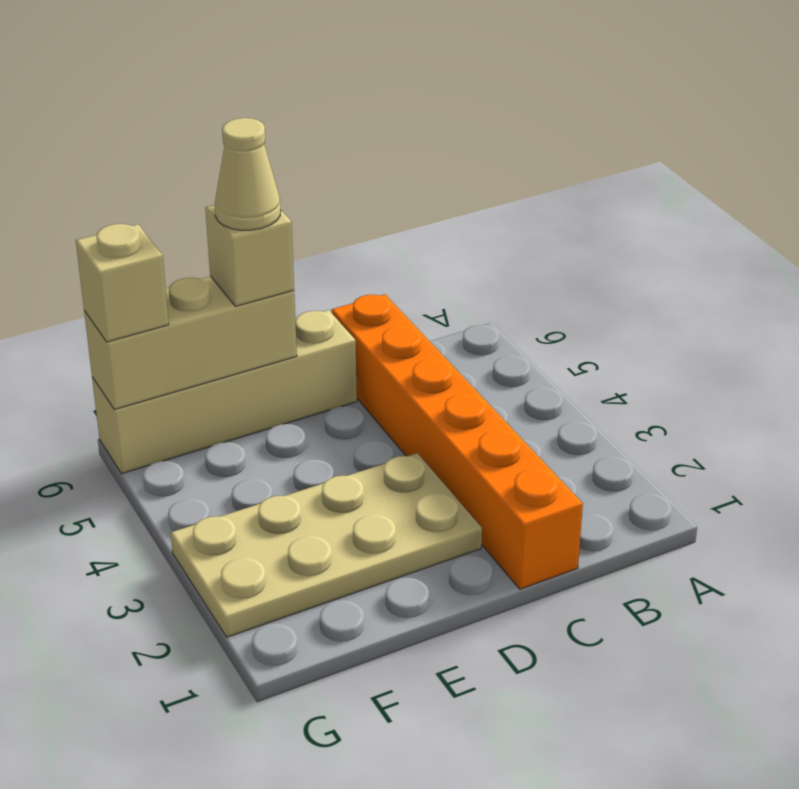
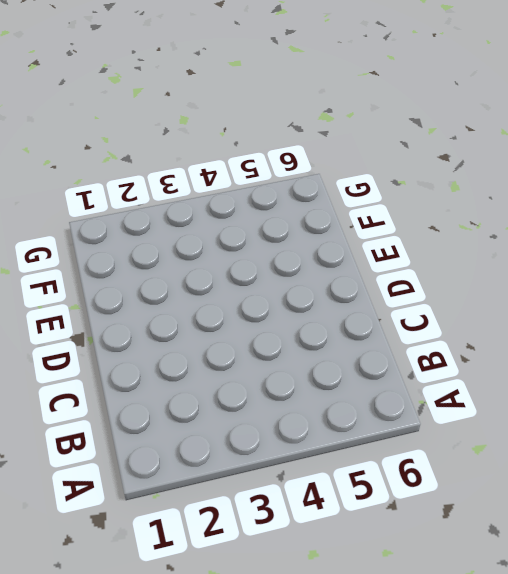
none -> orange brick C1:C6 level 1
none -> tan plate D2:G3 level 1

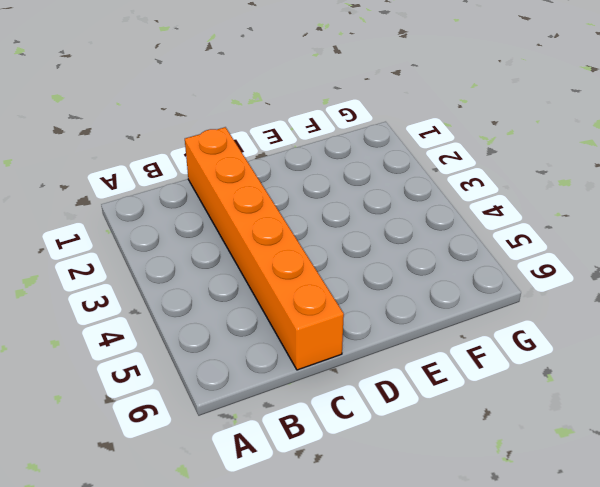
none -> tan plate D2:G3 level 1
none -> tan brick D6:G6 level 1

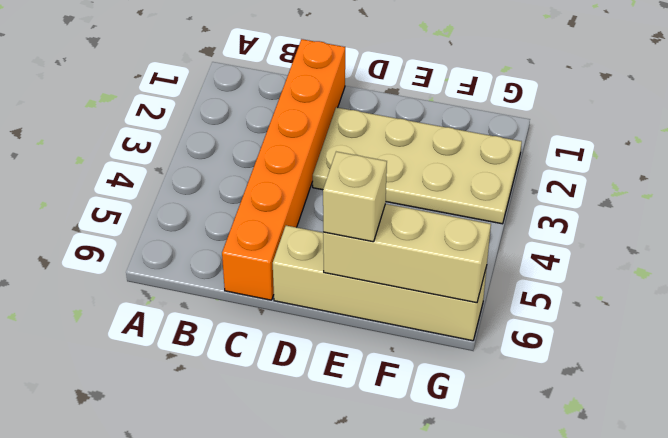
none -> tan brick G6 level 3
none -> tan cone E6 level 4

